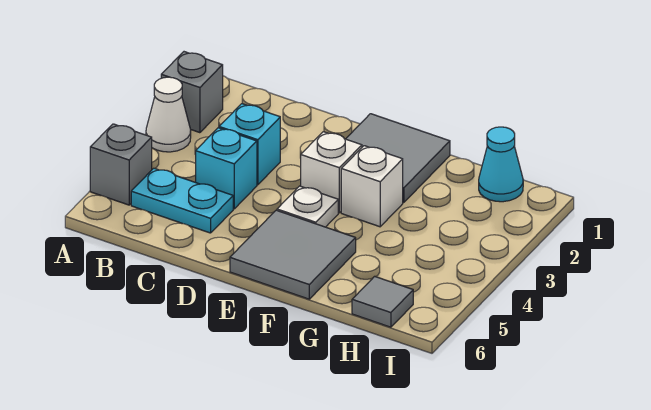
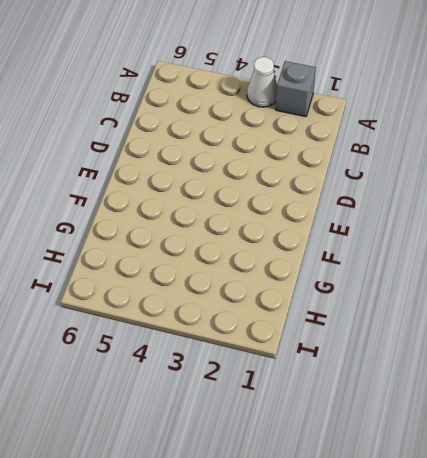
none -> grey brick A5 level 1
none -> cyan plate B5:C5 level 1
none -> cyan brick C3 level 1

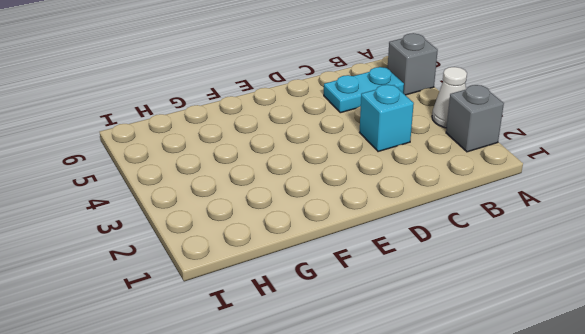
none -> cyan brick C4 level 1
none -> grey tile E1:F2 level 1
none -> white brick E3 level 1

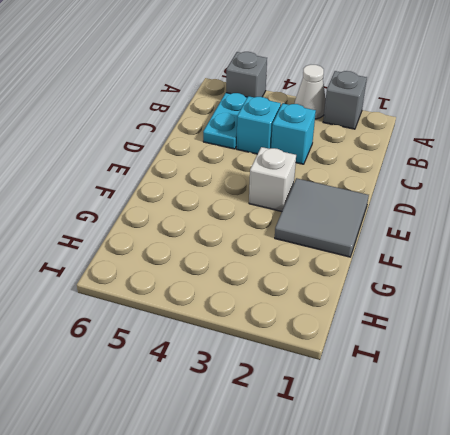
none -> white plate E4 level 1
none -> grey tile E5:F6 level 1
none -> white brick F3 level 1

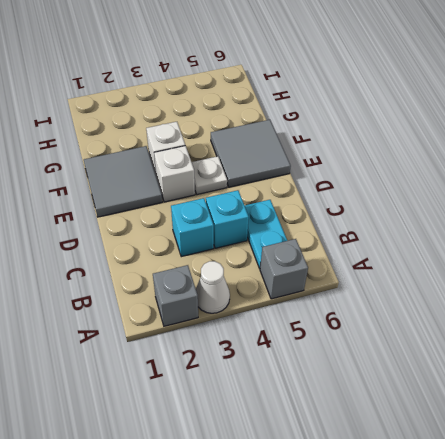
none -> cyan cone H1 level 1
none -> grey tile H6 level 1

